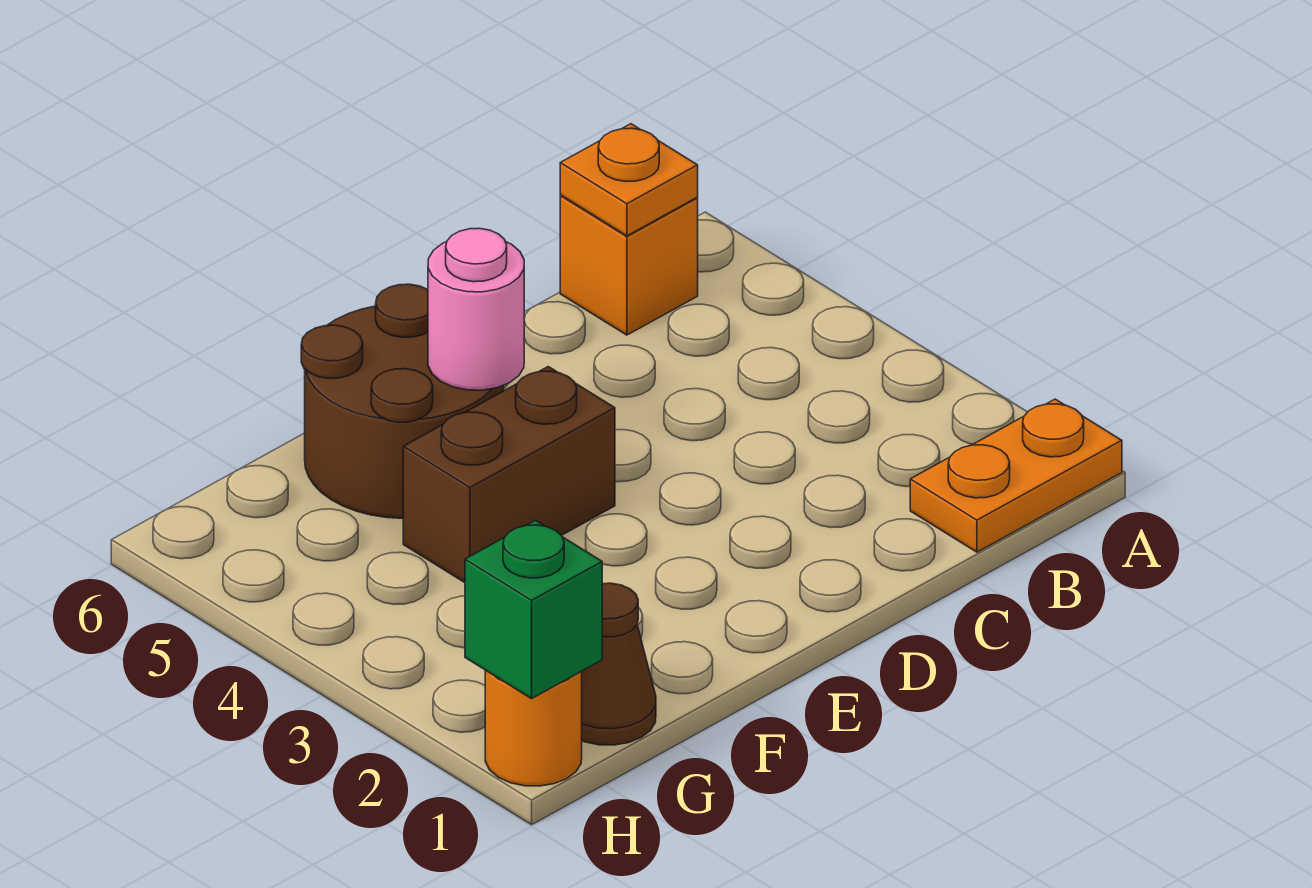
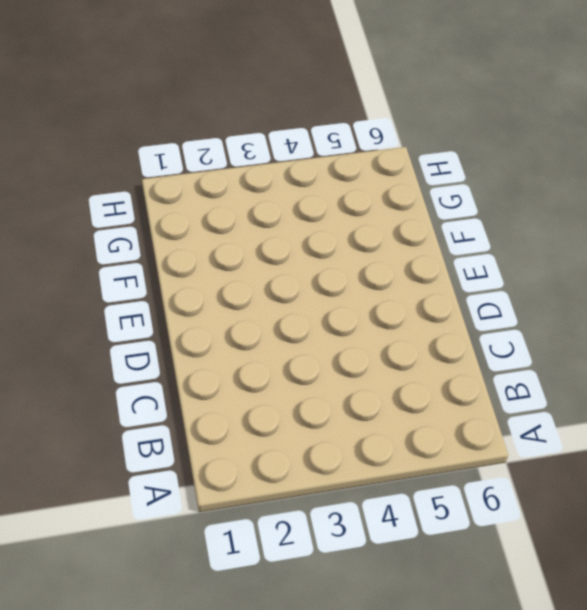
none -> orange plate A1:B1 level 1
none -> orange brick B6 level 1

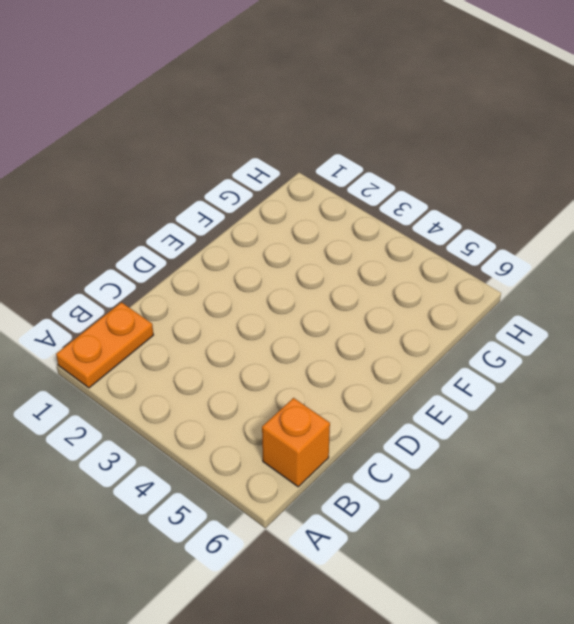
none -> brown brick E4:F4 level 1
none -> brown round brick E5:F6 level 1

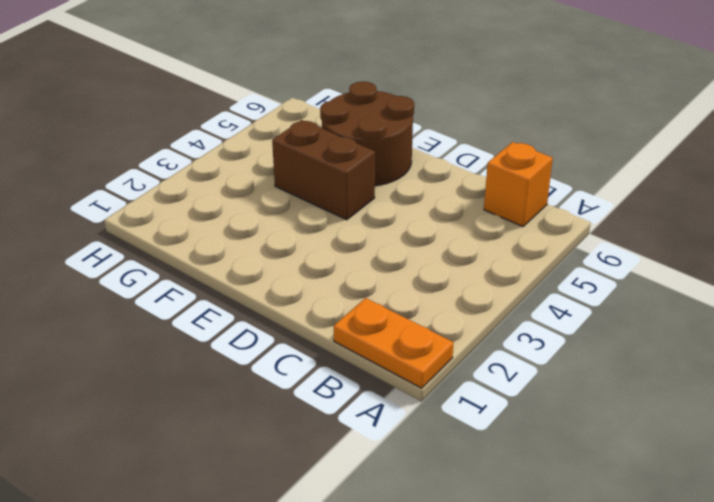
none -> brown cone G1 level 1
none -> orange round brick H1 level 1

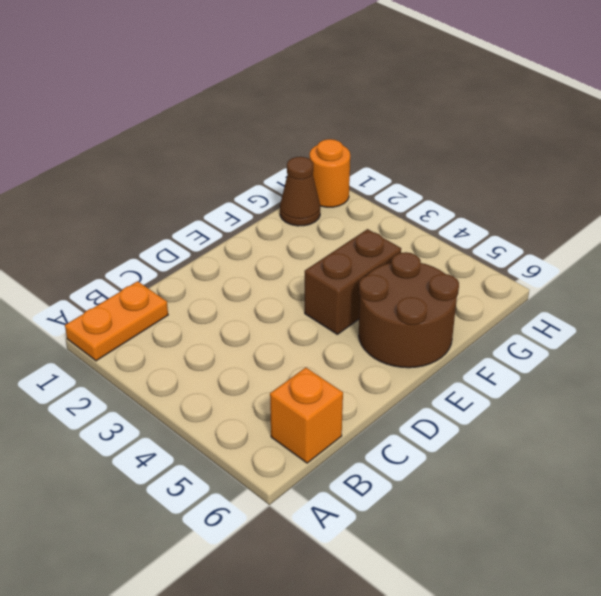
none -> orange plate B6 level 2
none -> pink round brick E5 level 2

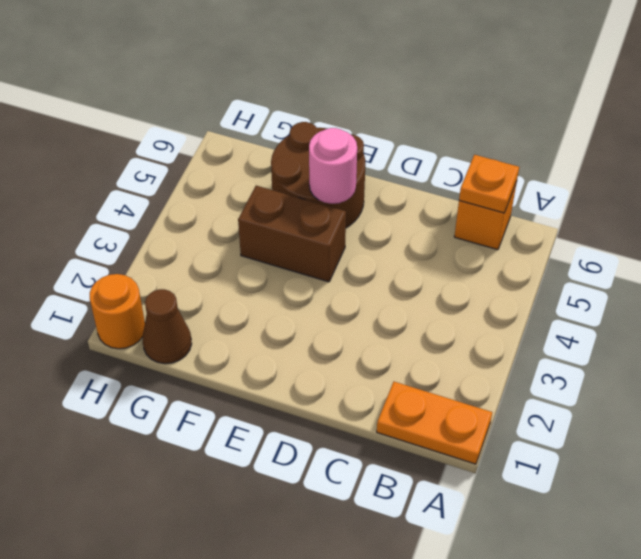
none -> green brick H1 level 2

